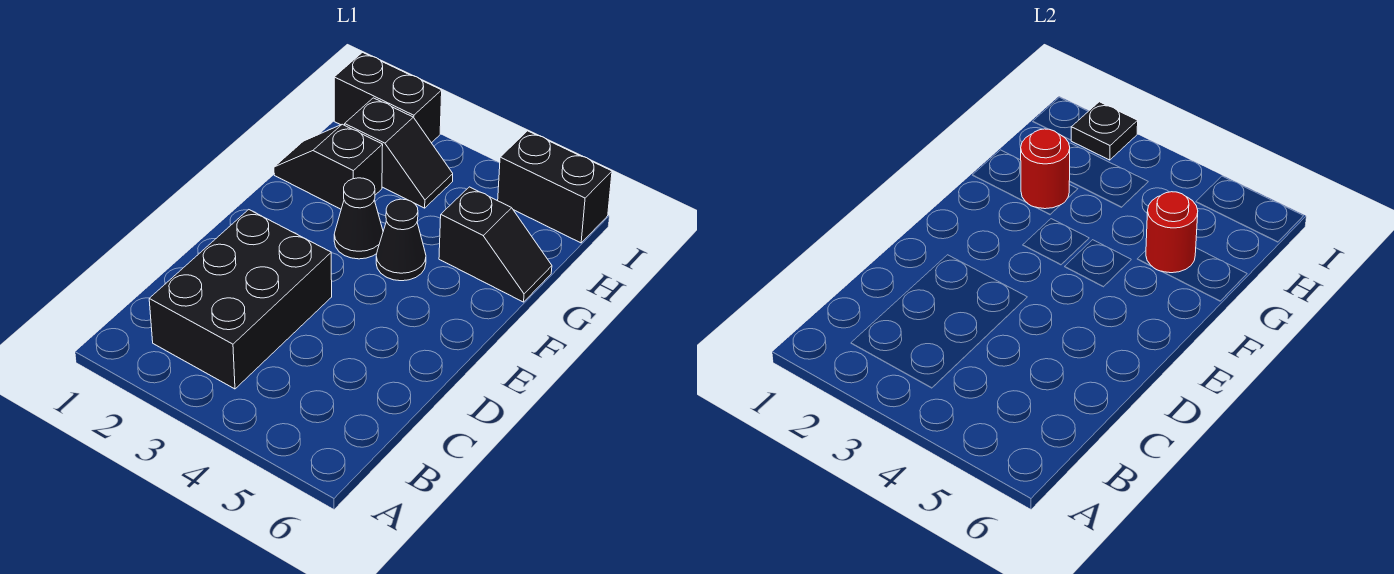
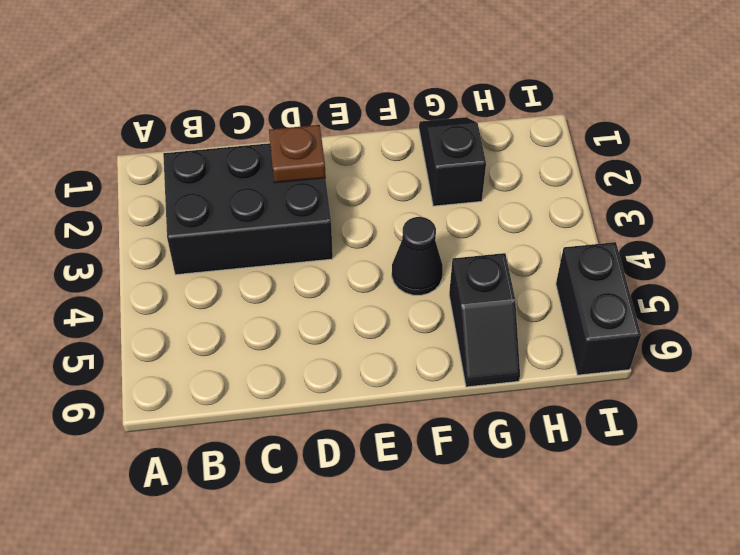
brown plate D2 level 2 -> none
none -> black cone F3 level 1
none -> black slope H2:H3 level 1 top 2

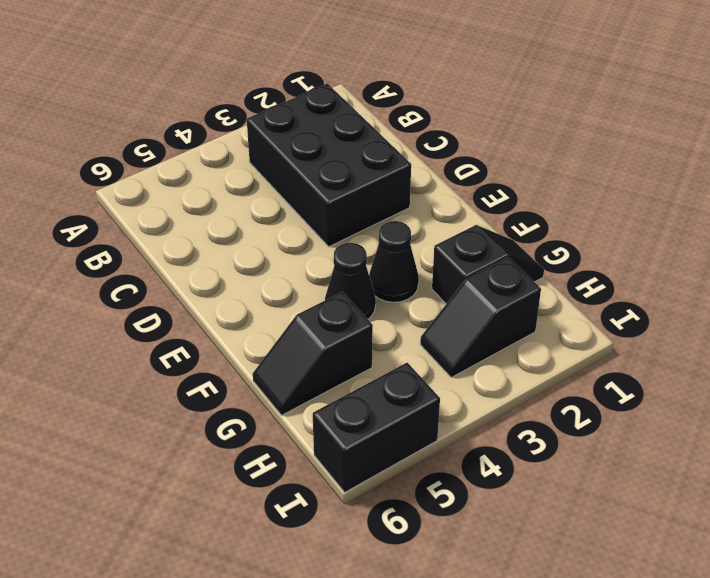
none -> black brick I1:I2 level 1
none -> red round brick G2 level 2

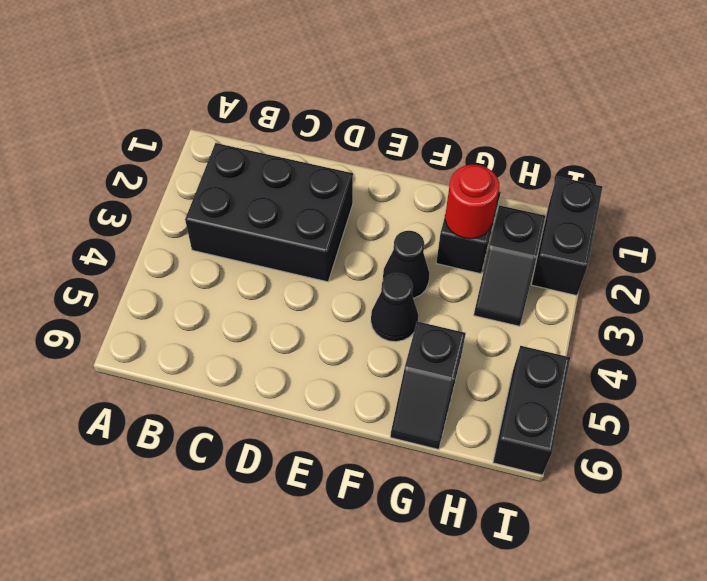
none -> red round brick G5 level 2
none -> black plate I2 level 2

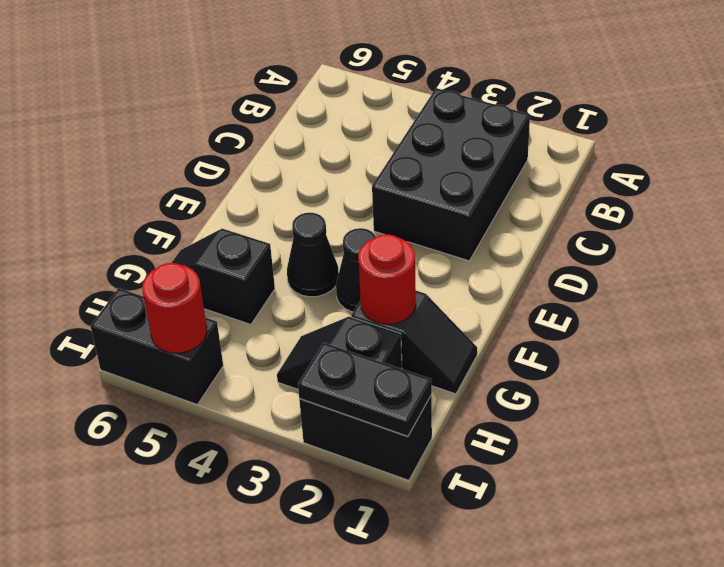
black plate I1:I2 level 2 -> black plate I2 level 2
red round brick I5 level 2 -> red round brick G5 level 2

